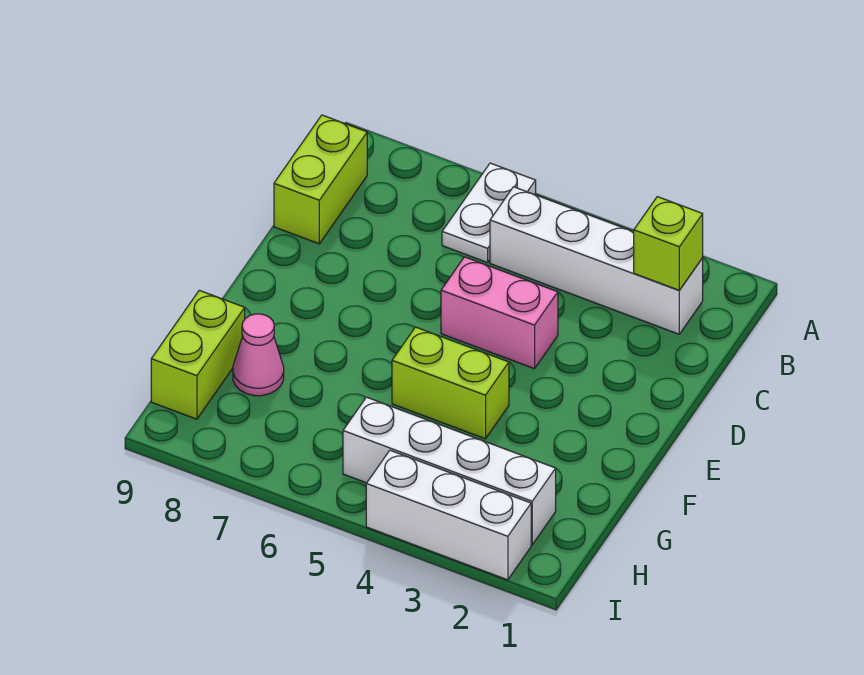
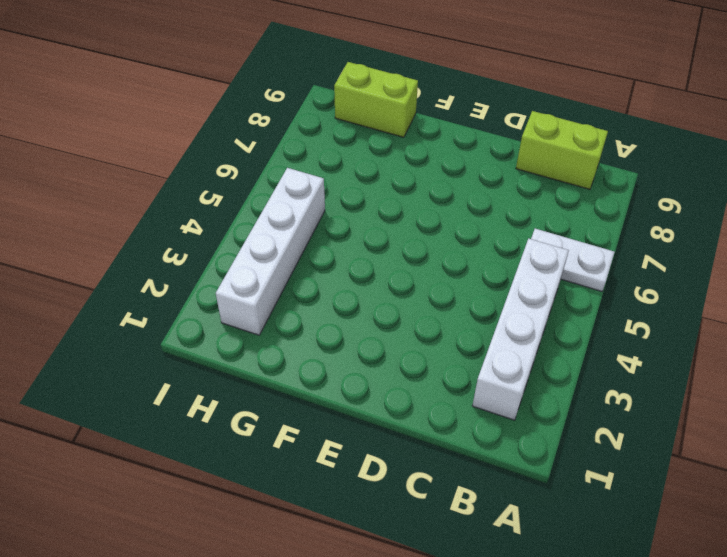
none -> pink brick D4:D5 level 1
none -> lime brick F4:F5 level 1

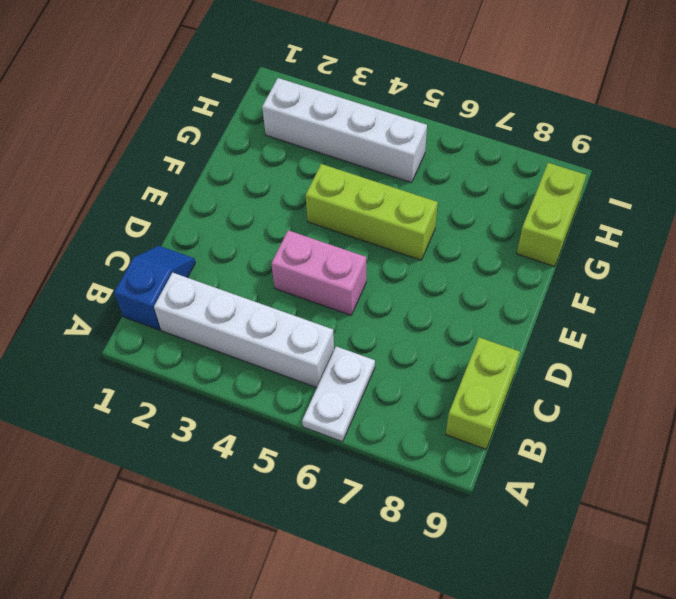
blue slope B1:C1 level 1 top B -> none
lime brick F4:F6 level 1 -> lime brick F4:F5 level 1
none -> pink cone G8 level 1
none -> white brick I2:I4 level 1

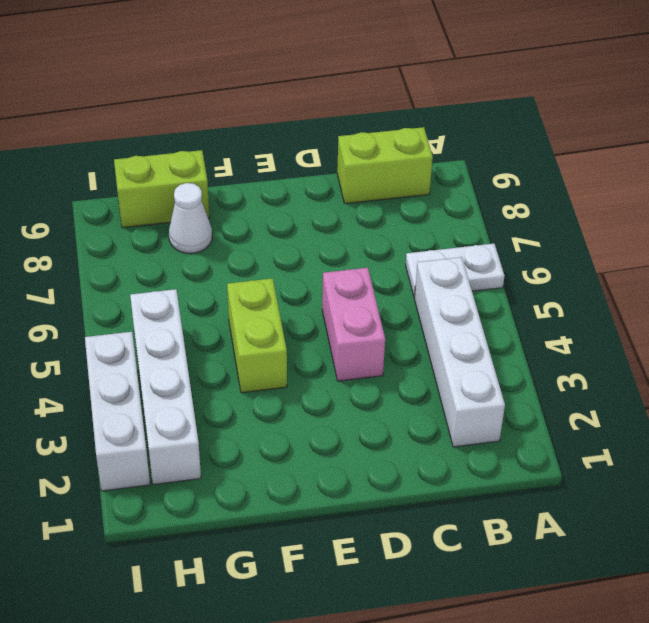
white cone G8 level 1 -> pink cone G8 level 1
none -> lime brick B2 level 2

